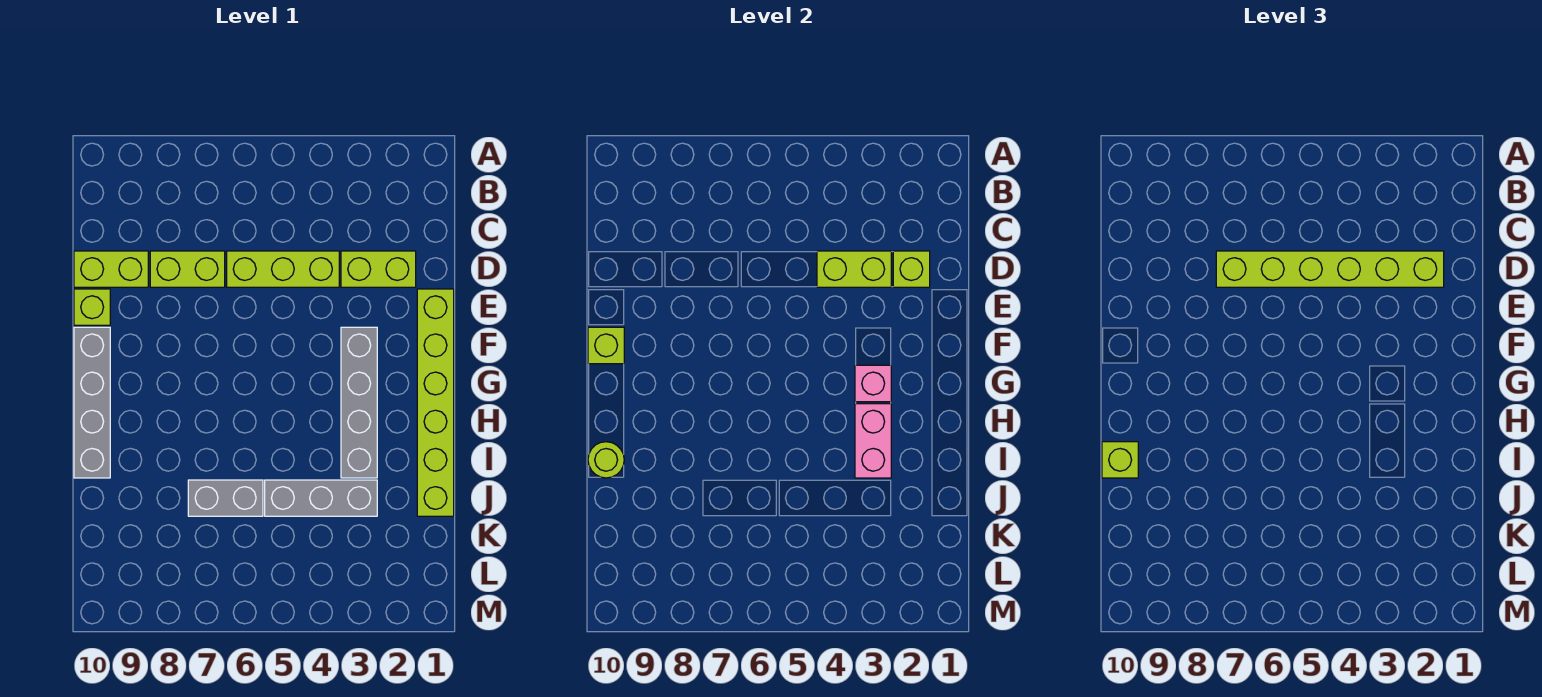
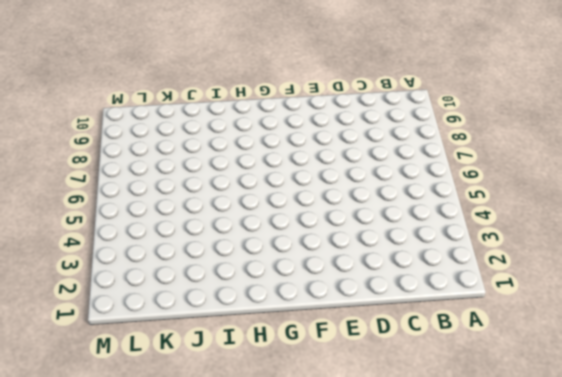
none -> lime brick D2:D3 level 1
none -> lime brick D4:D6 level 1
none -> lime brick D7:D8 level 1

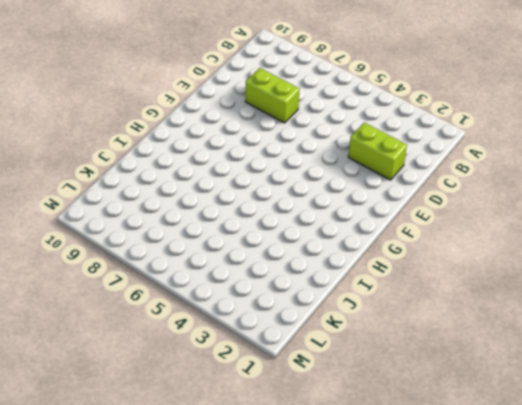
none -> lime brick D4:D6 level 1
none -> lime brick D9:D10 level 1
none -> lime brick E1:J1 level 1

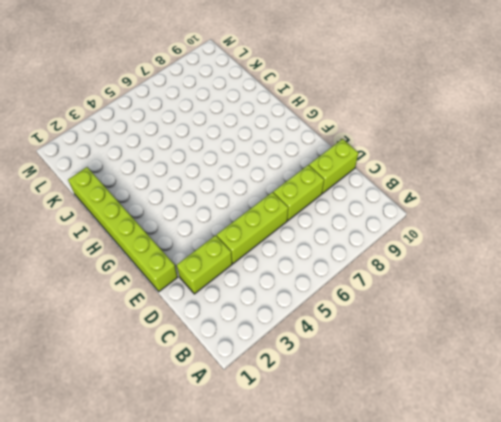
none -> lime brick E10 level 1
none -> grey brick F3:I3 level 1
none -> grey brick F10:I10 level 1

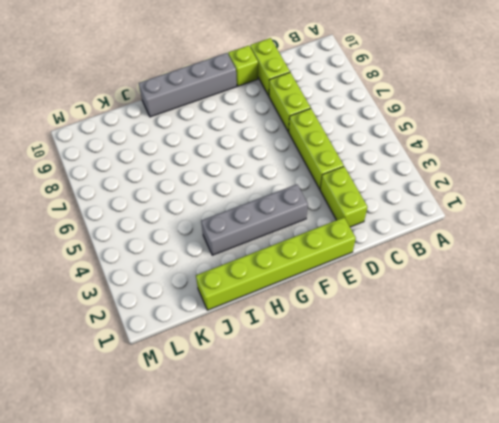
none -> grey brick J3:J5 level 1
none -> grey brick J6:J7 level 1
none -> lime brick D2 level 2

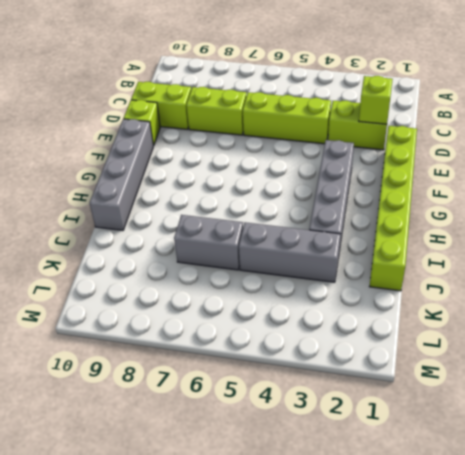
none -> lime brick D3:D4 level 2
none -> lime brick F10 level 2
none -> pink brick G3 level 2

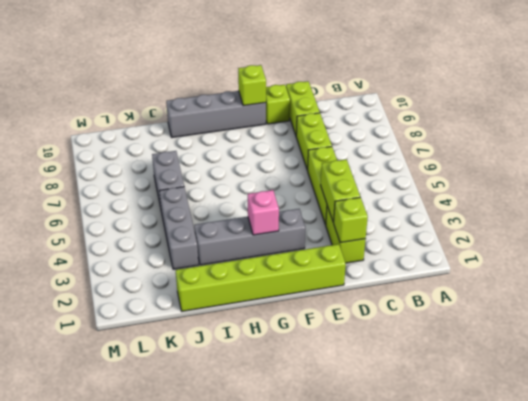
none -> pink brick H3:I3 level 2
none -> lime round brick I10 level 2
none -> lime brick D2:D7 level 3

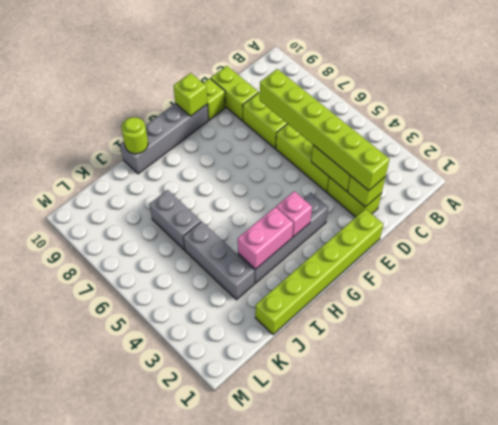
none -> lime brick I10 level 3

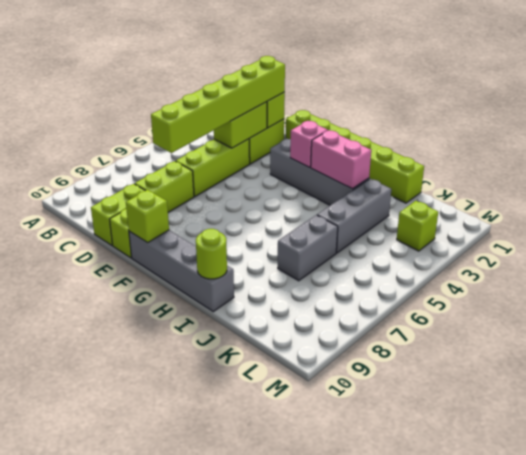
lime brick L3 level 1 -> lime brick I10 level 3

